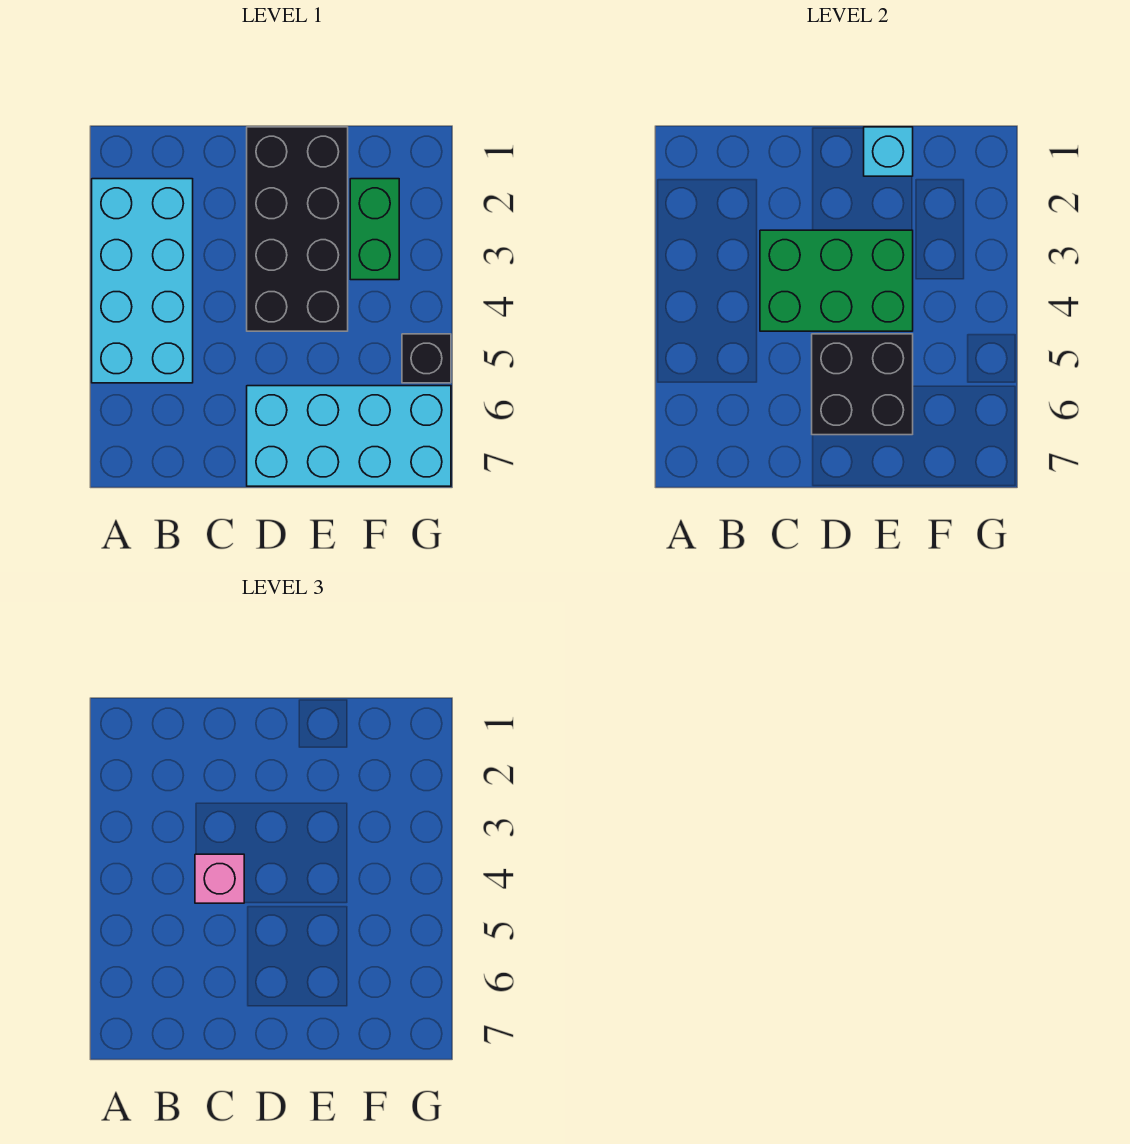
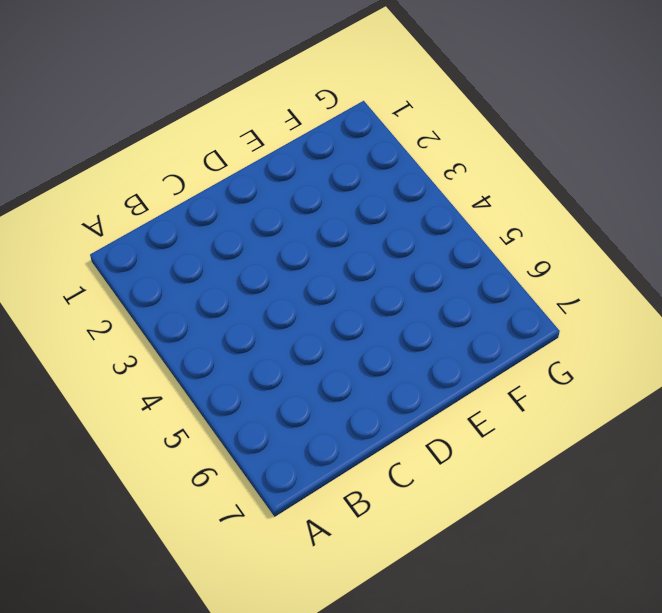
none -> cyan brick A2:B5 level 1
none -> black brick D1:E4 level 1

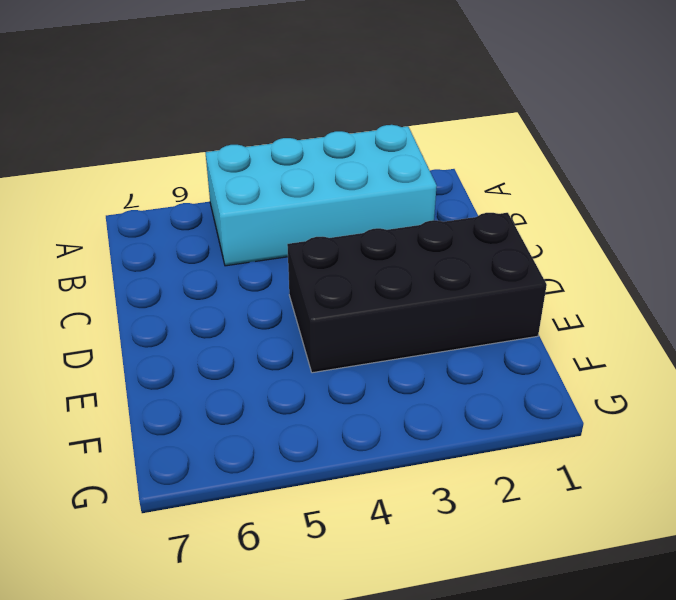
none -> cyan brick D6:G7 level 1
none -> green brick F2:F3 level 1

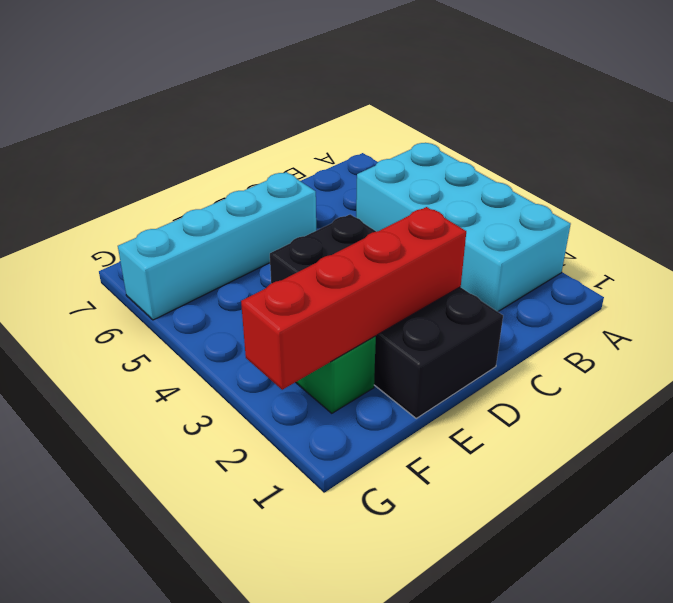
red brick D2:G2 level 2 -> none
cyan brick D6:G6 level 1 -> cyan brick D6:G7 level 1
none -> black brick G5 level 1
none -> green brick C3:E4 level 2

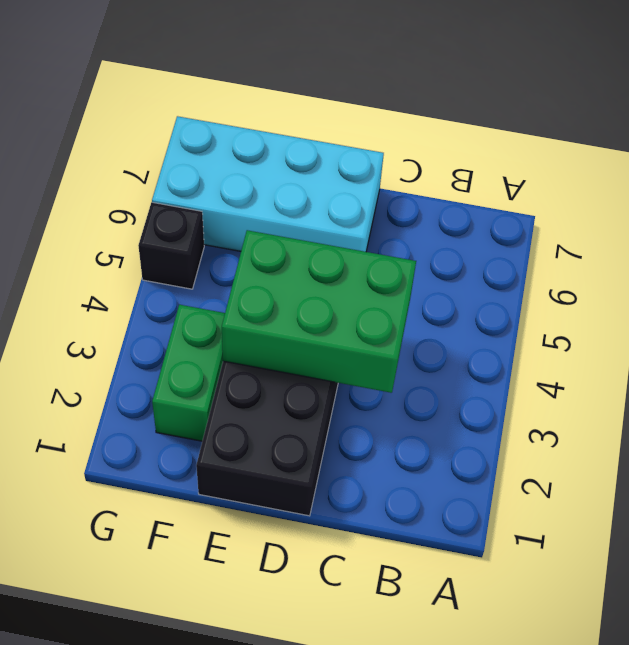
none -> cyan brick A2:B5 level 1
none -> black brick D5:E6 level 2

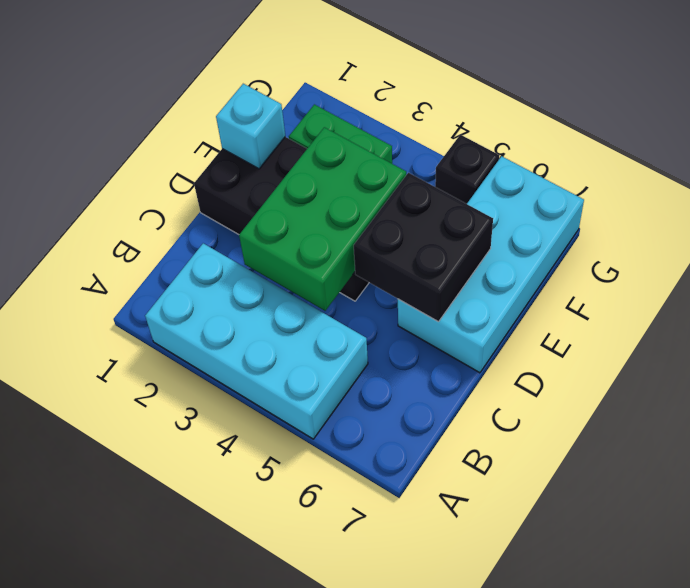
none -> pink brick C4 level 3

